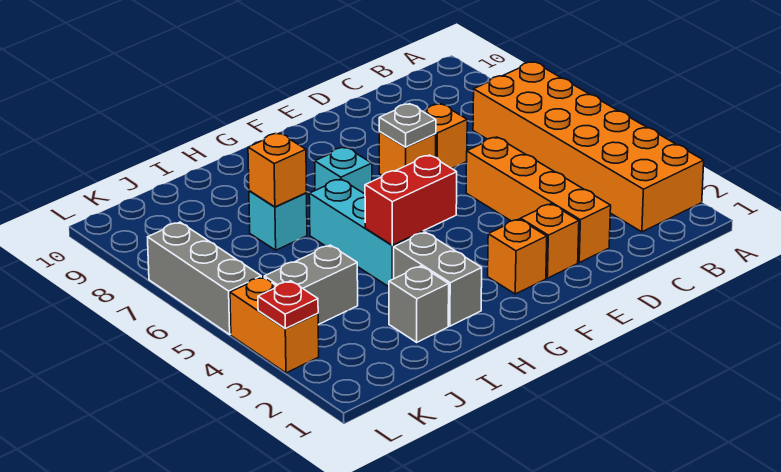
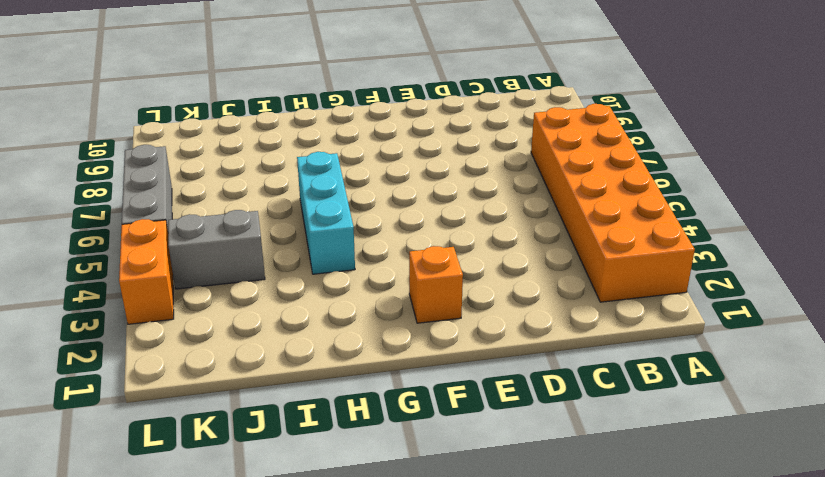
none -> orange brick D2:D5 level 1
none -> orange brick D7 level 1
none -> orange brick E2 level 1

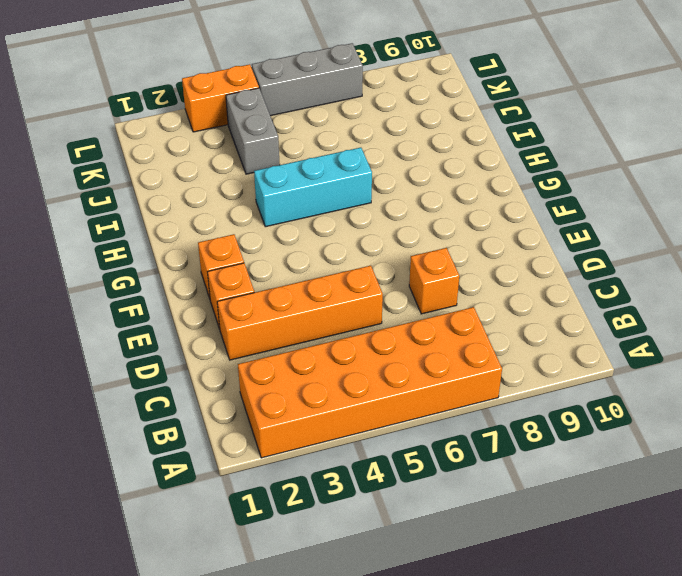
none -> orange brick E7 level 1
none -> cyan brick G7 level 1
none -> grey brick H2:H3 level 1

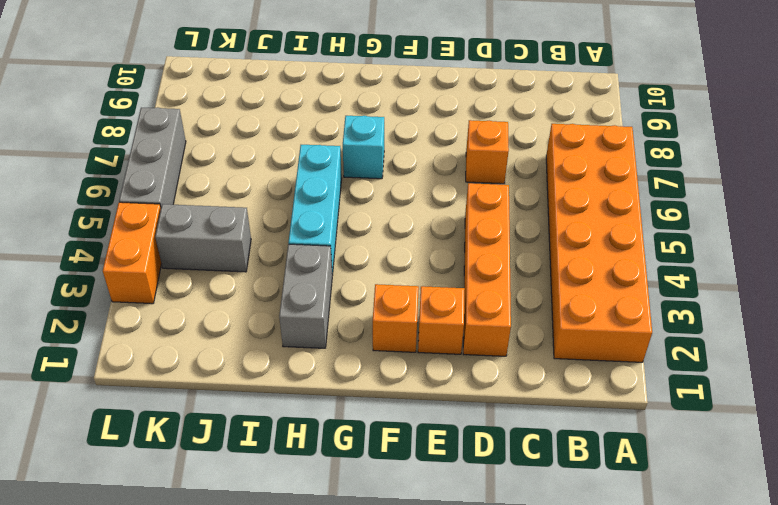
none -> orange brick E7 level 1
none -> grey brick I2 level 1
none -> cyan brick I7 level 1

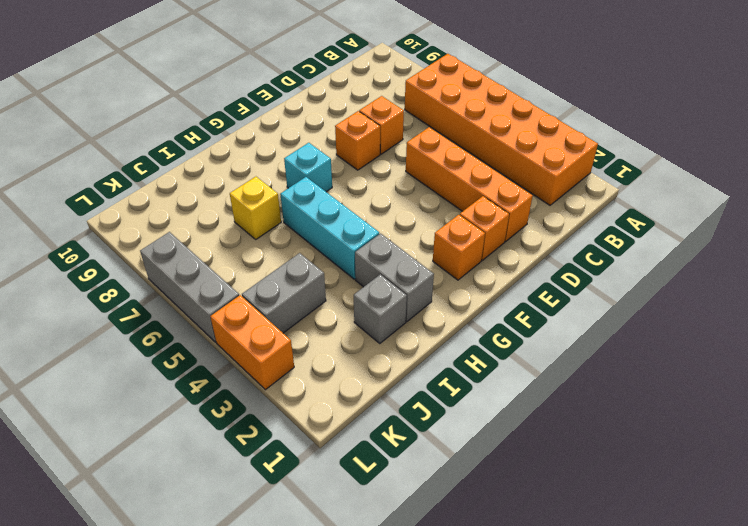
yellow brick I7 level 1 -> cyan brick I7 level 1
none -> grey plate E7 level 2
none -> red brick G4:H4 level 2
none -> orange brick I7 level 2

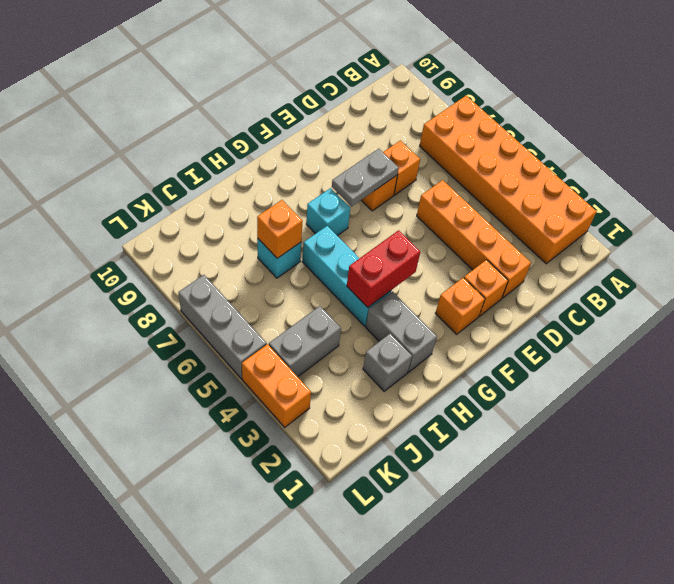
grey plate E7:F7 level 2 -> grey plate E7 level 2
none -> red plate L3 level 2

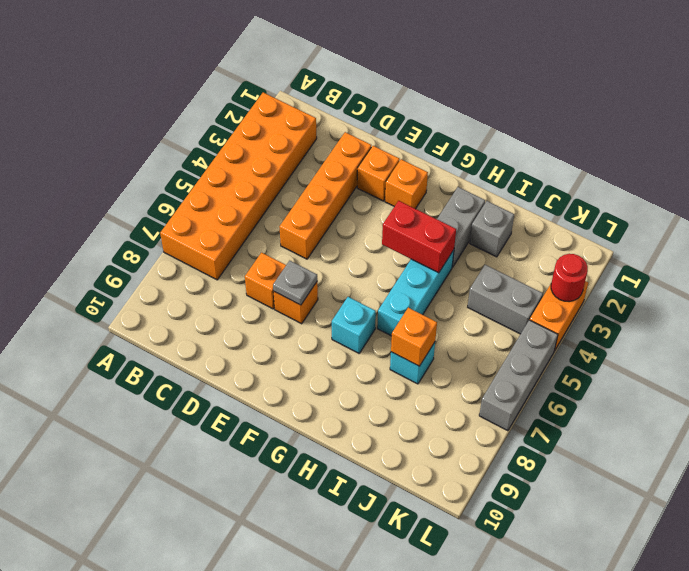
red round brick L3 level 2 -> red plate L3 level 2

